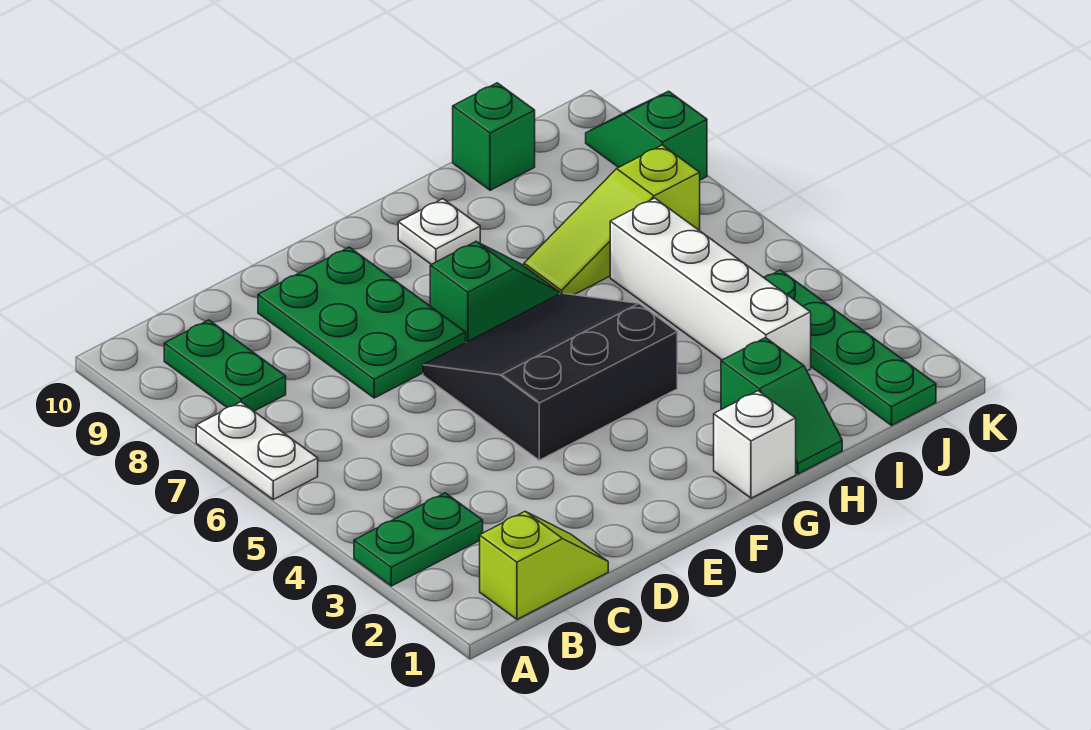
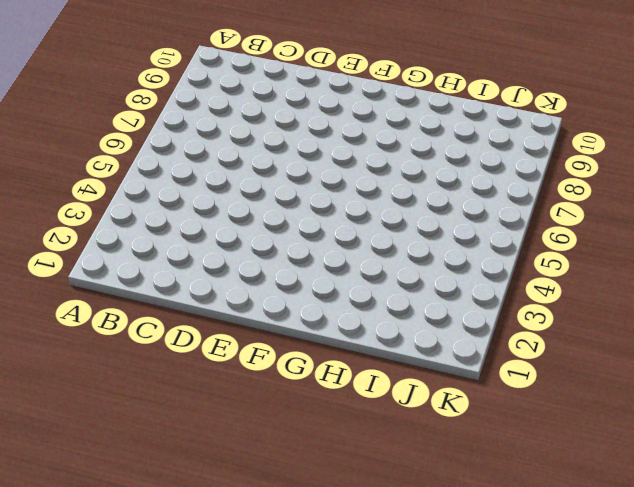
none -> green plate A3:B3 level 1
none -> white plate A6:A7 level 1
none -> lime slope B1:C1 level 1 top B

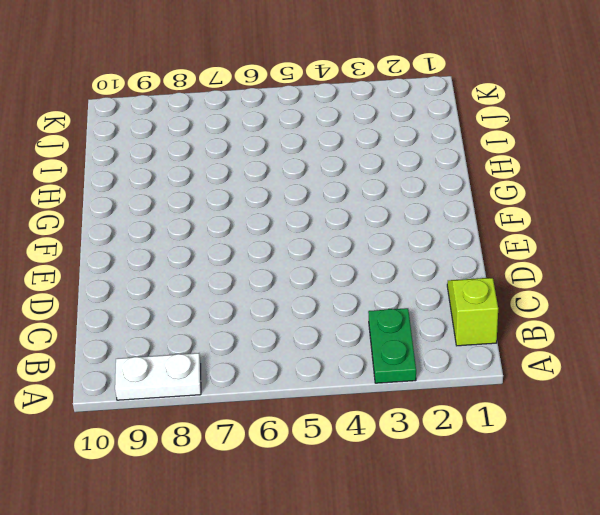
white plate A8:A9 level 1 -> white plate A6:A7 level 1
none -> green plate B8:B9 level 1
none -> green plate D7:E9 level 1
none -> black slope E4:G6 level 1 top 4

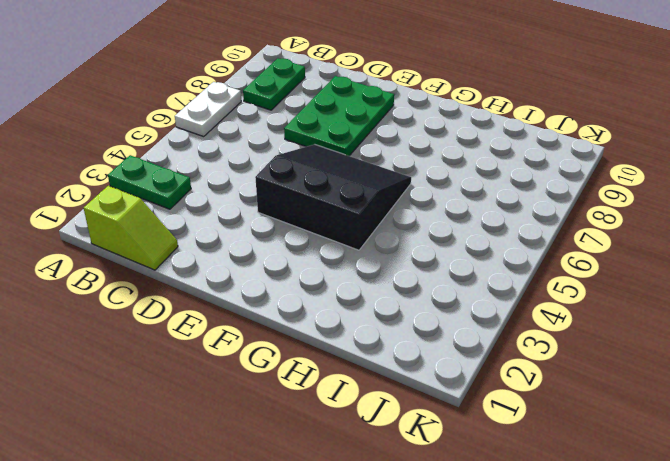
none -> green slope F7:G7 level 1 top F
none -> white brick G1 level 1
none -> white plate G9 level 1

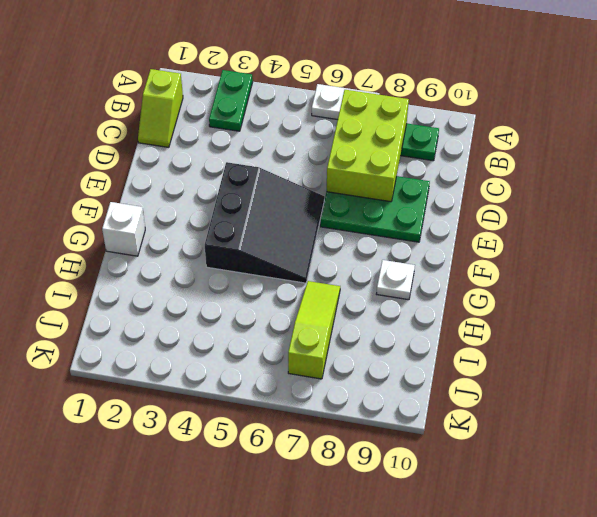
lime brick B7:D8 level 2 -> none
none -> green slope F7:G7 level 1 top F
none -> green slope H1:H2 level 1 top 2
none -> white brick I3:I6 level 1

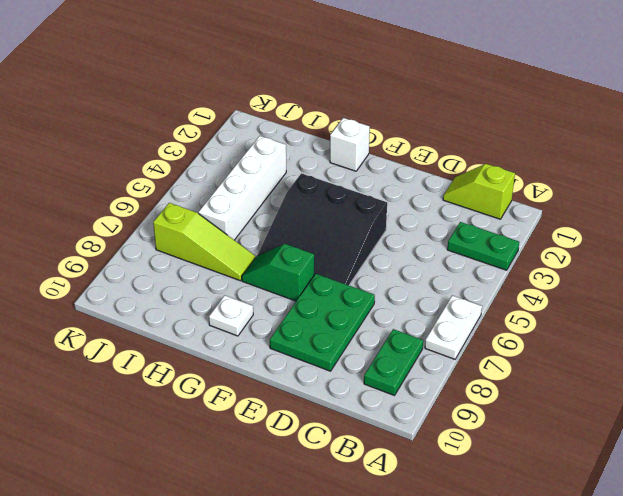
none -> green slope H1:H2 level 1 top 2
none -> green brick I10 level 1
none -> green plate J1:J4 level 1

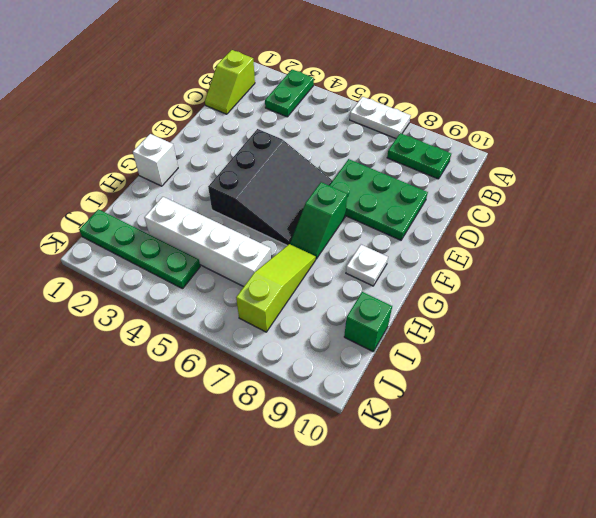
none -> green slope H1:H2 level 1 top 2
none -> green slope K8:K9 level 1 top 8

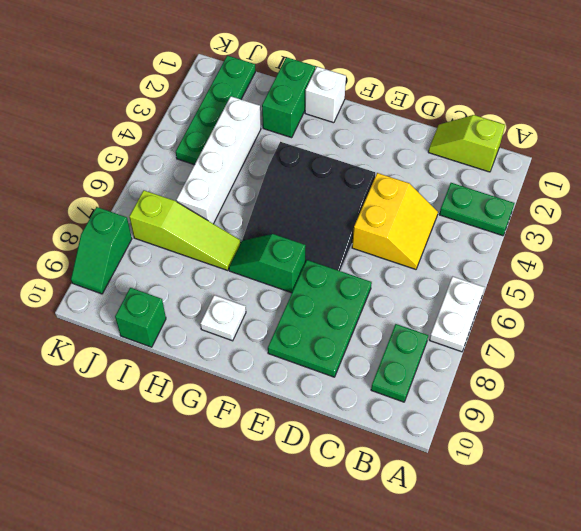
yellow slope C4:D5 level 1 top D -> none
green brick H1:H2 level 1 -> green slope H1:H2 level 1 top 2

